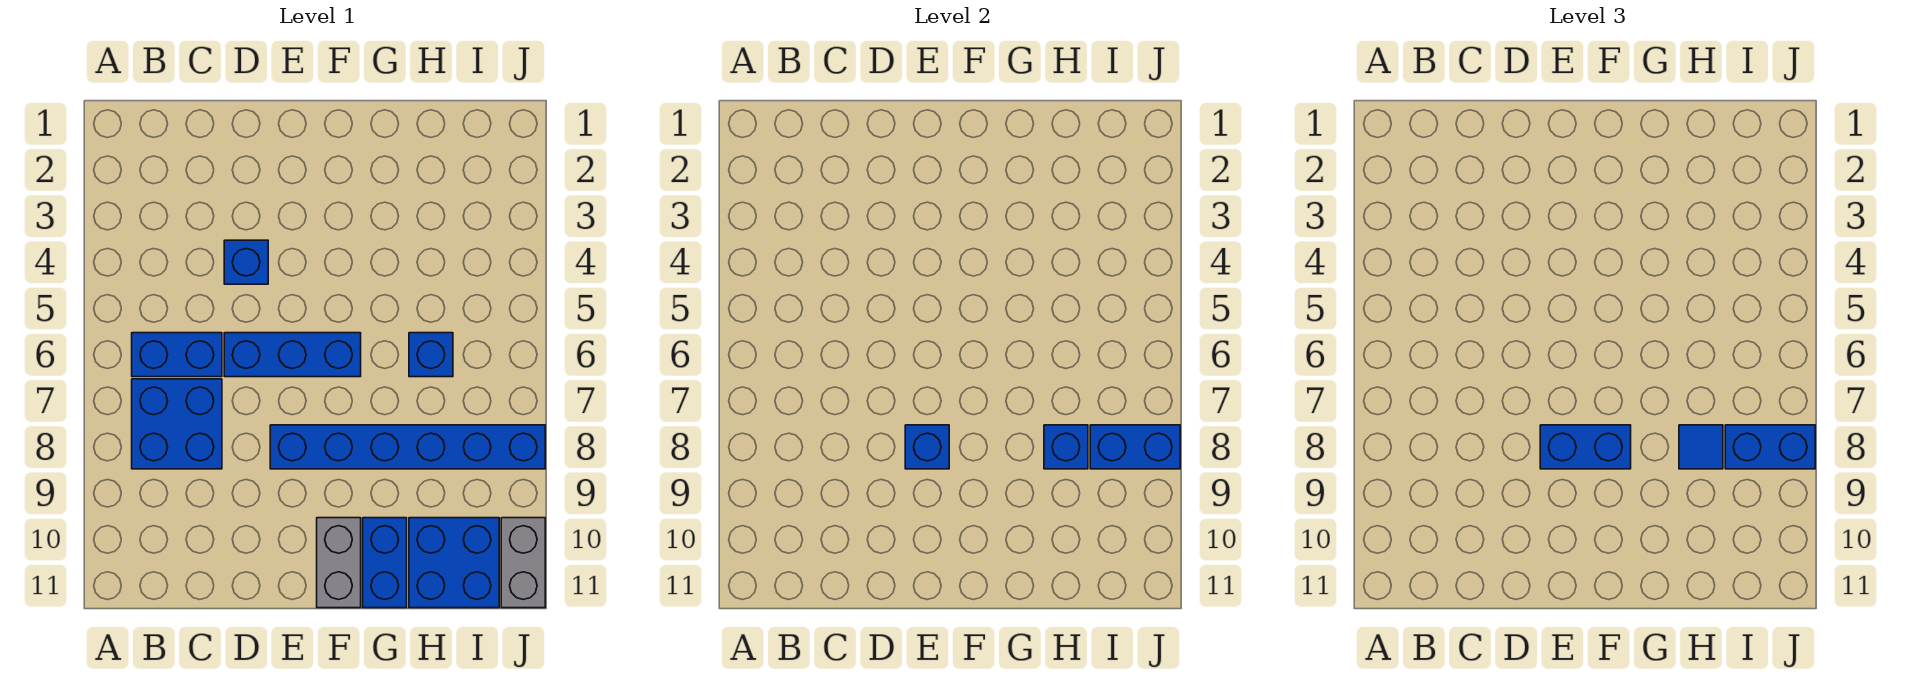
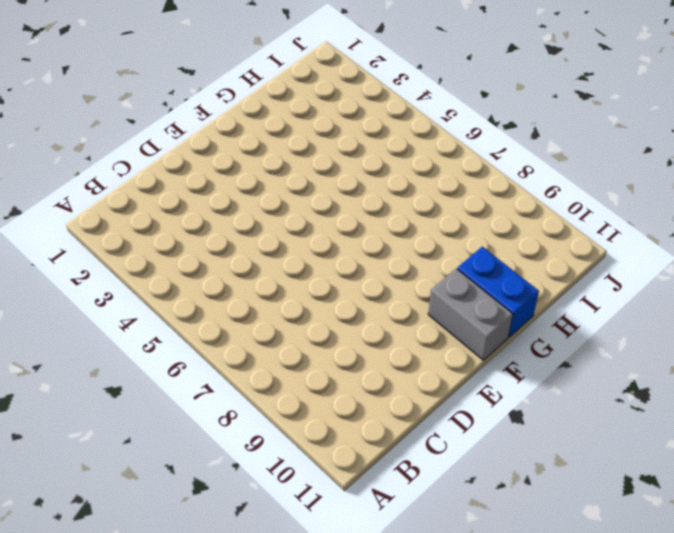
none -> blue brick B6:C6 level 1
none -> blue brick B7:C8 level 1
none -> blue brick D4 level 1

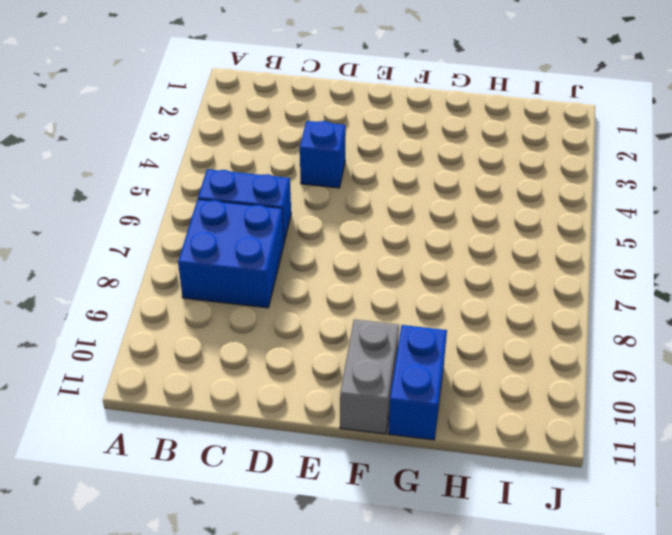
none -> blue brick D6:F6 level 1
none -> blue brick E8:J8 level 1
none -> blue brick H6 level 1

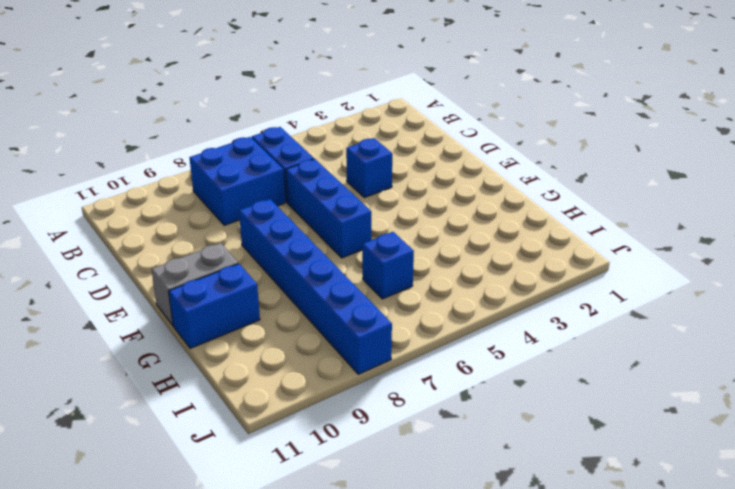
none -> blue brick H10:I11 level 1
none -> grey brick J10:J11 level 1
none -> blue brick E8 level 2

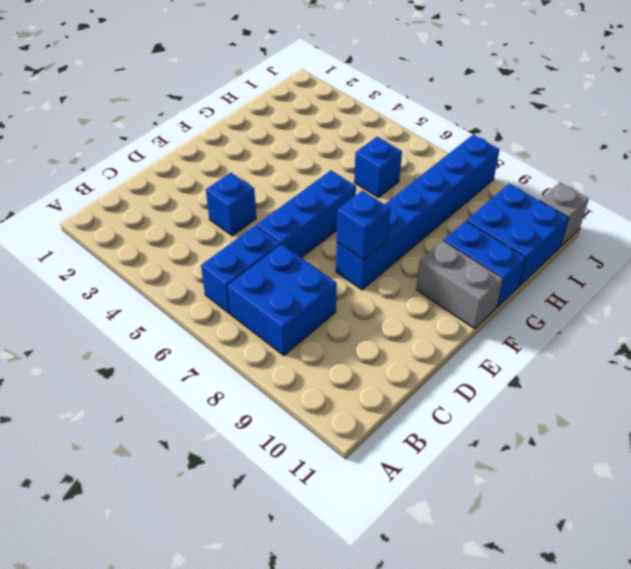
grey brick J11 level 1 -> grey brick J10:J11 level 1
none -> blue brick H8 level 2
none -> blue brick I8:J8 level 2
none -> blue brick E8:F8 level 3

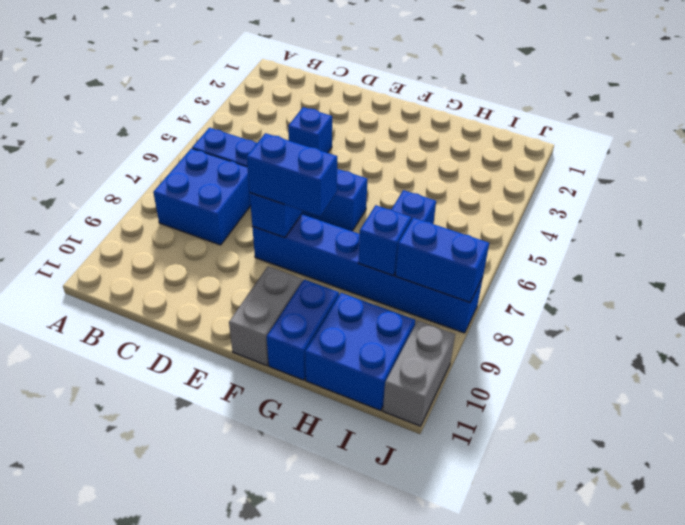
none -> blue tile H8 level 3
none -> blue brick I8:J8 level 3

